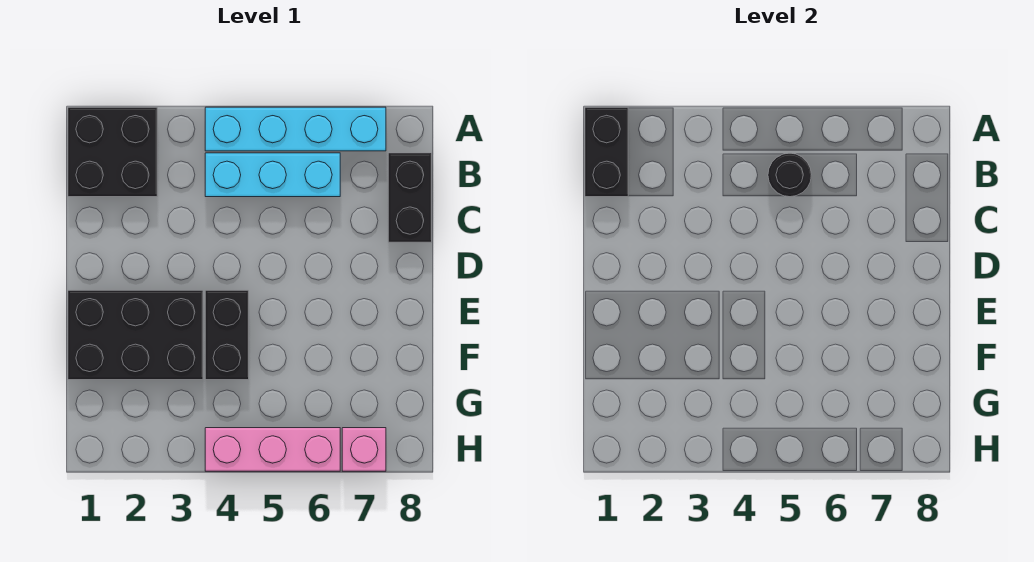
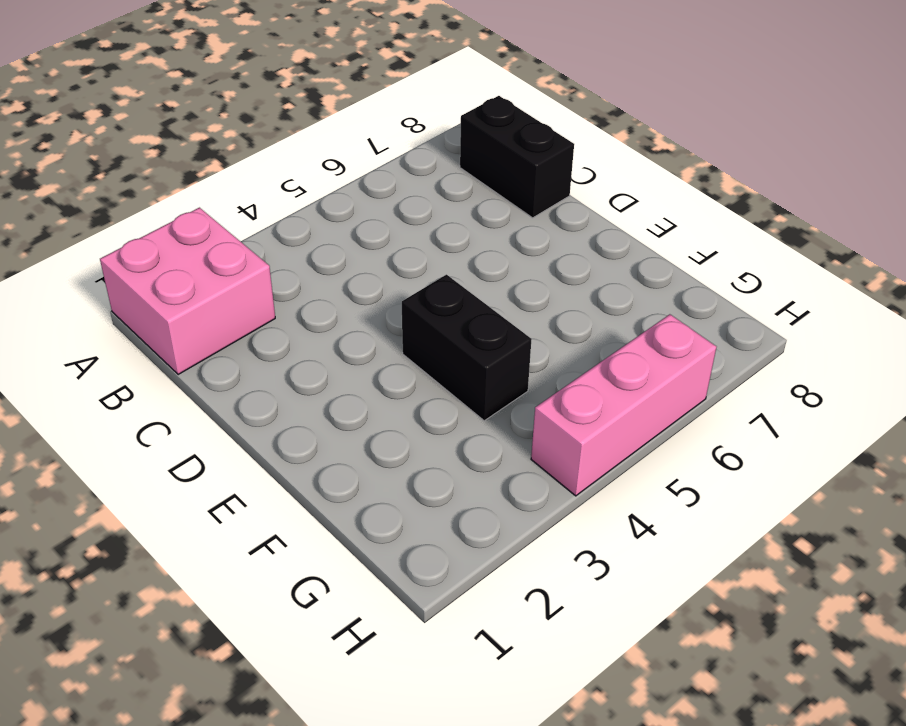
pink brick A1:B2 level 1 -> black brick A1:B2 level 1
none -> cyan brick A4:A7 level 1
none -> cyan brick B4:B6 level 1

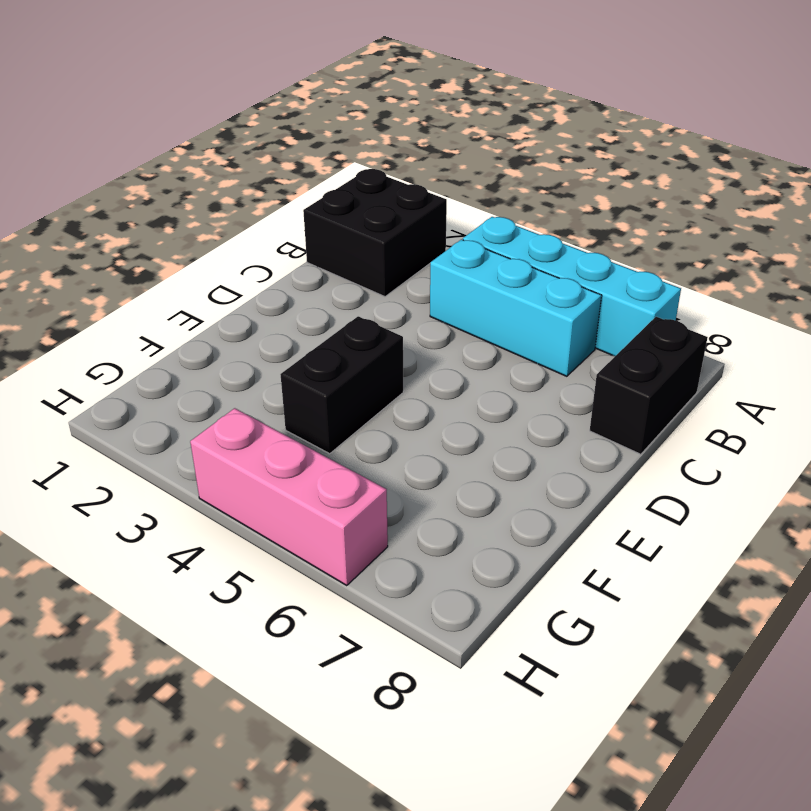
none -> black brick E1:F3 level 1
none -> pink brick H7 level 1

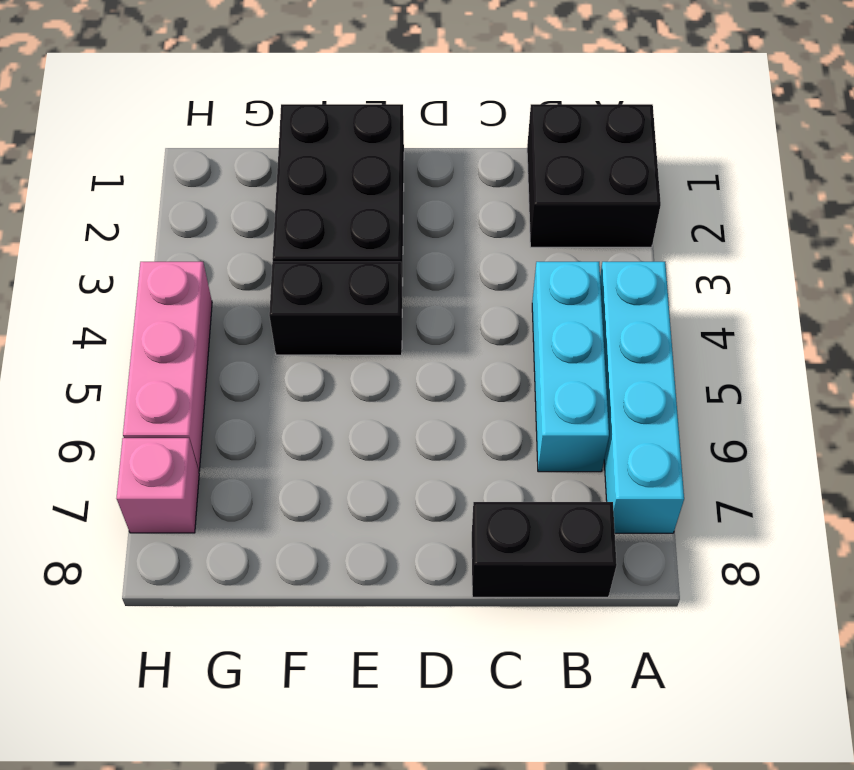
none -> black brick A1:B1 level 2
none -> black round brick B5 level 2

